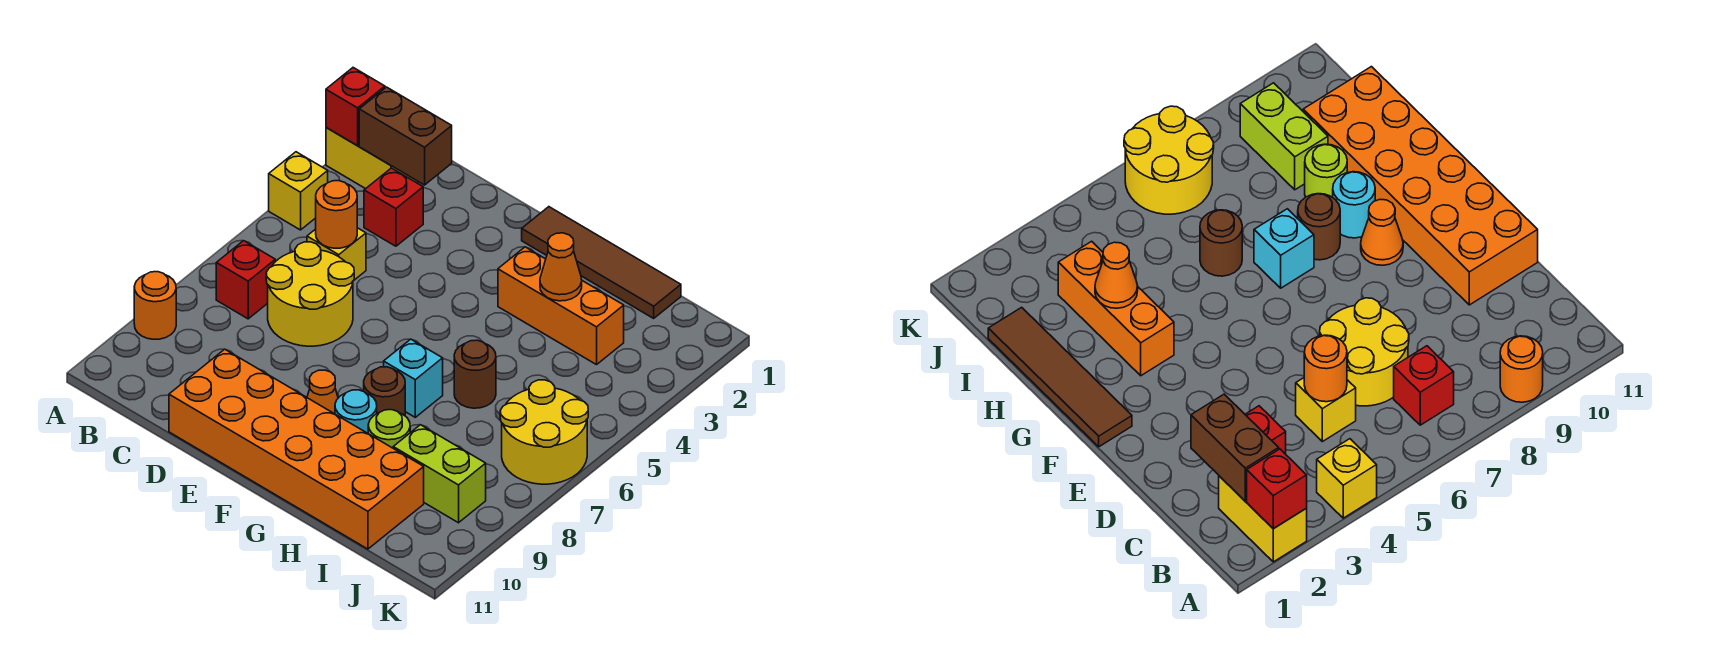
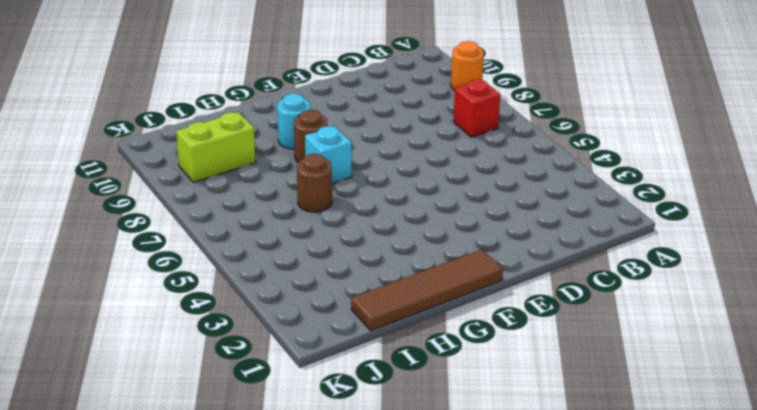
none -> yellow brick A2:B2 level 1
none -> yellow brick A4 level 1
none -> red brick C3 level 1

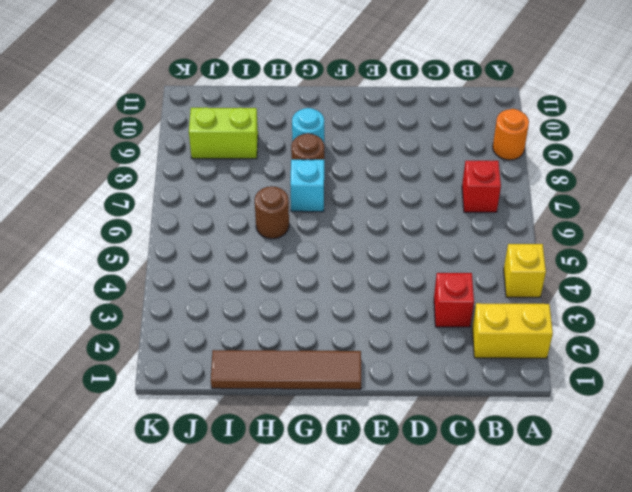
none -> yellow brick C5 level 1
none -> yellow round brick C6:D7 level 1
none -> orange brick D10:I11 level 1

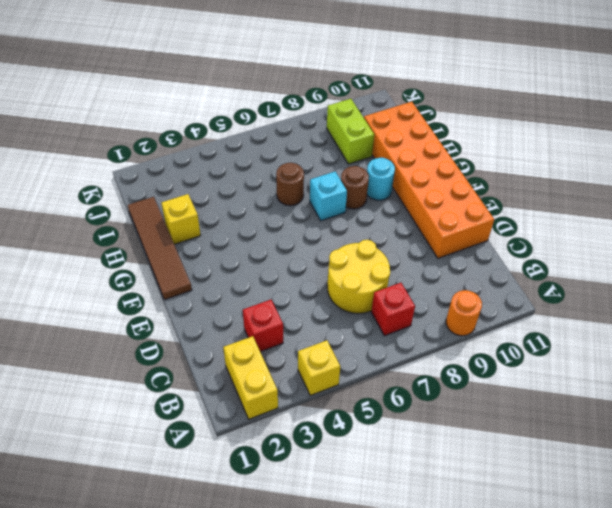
yellow brick H2 level 1 -> yellow brick C5 level 1
none -> orange cone F9 level 1
none -> orange brick G3:I3 level 1
none -> lime round brick H9 level 1

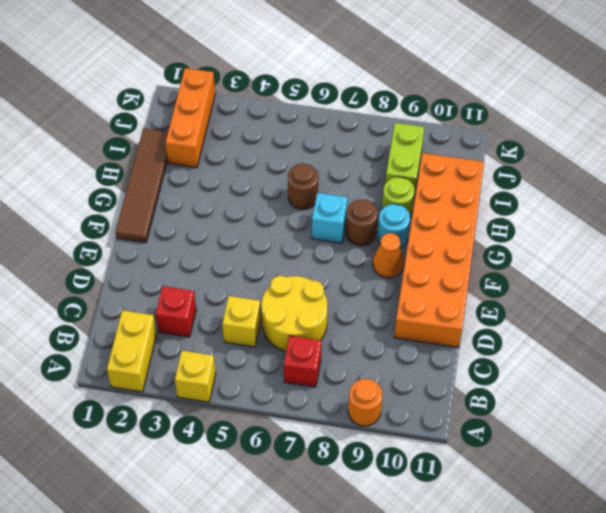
orange brick I2:K2 level 1 -> orange brick G3:I3 level 1
none -> yellow round brick J6:K7 level 1
none -> red brick A2 level 2
none -> brown brick B2:C2 level 2

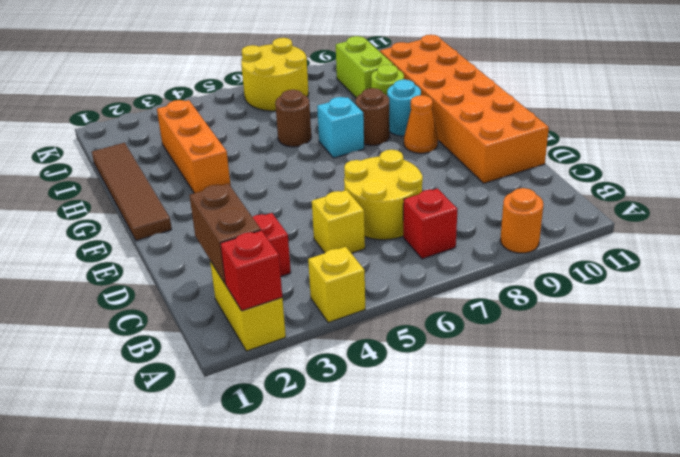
none -> orange round brick C5 level 2
none -> orange cone H3 level 2

